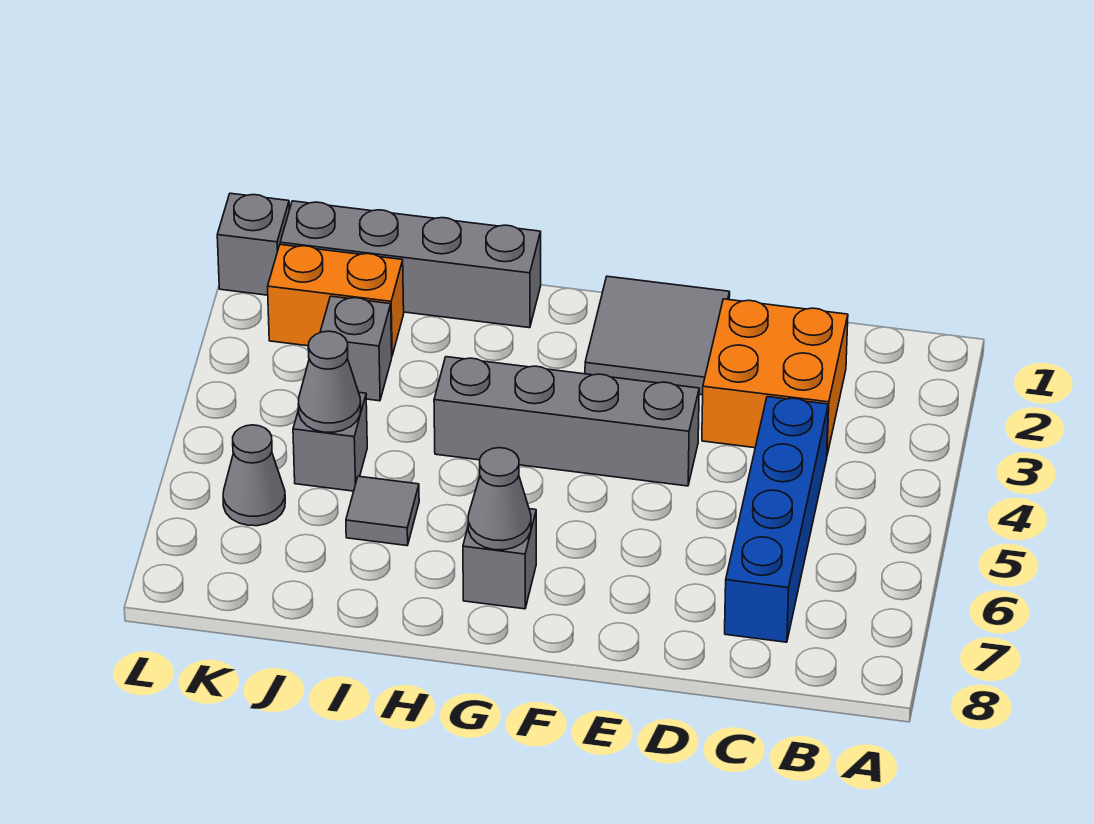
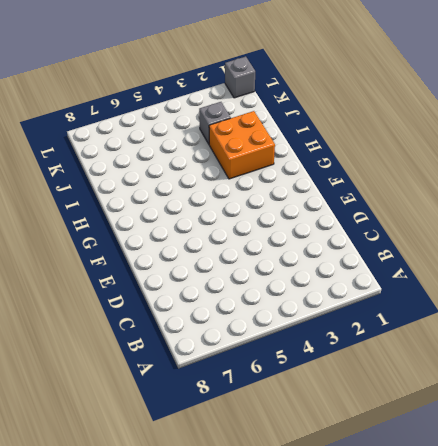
orange brick H2:I3 level 1 -> orange brick C2:D3 level 1
none -> blue brick C4:C7 level 1
none -> grey tile E1:F2 level 1
none -> grey brick E4:H4 level 1

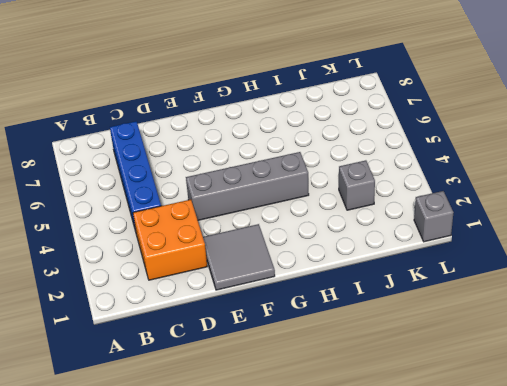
none -> grey brick G7 level 1
none -> grey brick H1:K1 level 1
none -> grey tile I6 level 1

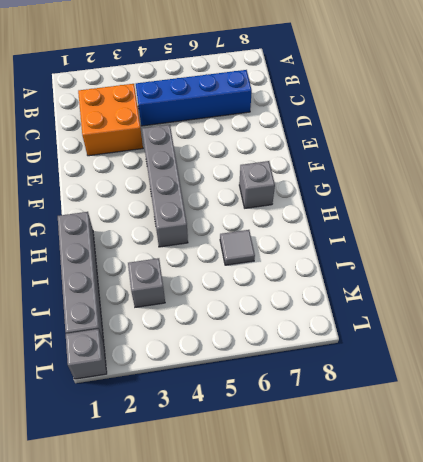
none -> grey tile E1:F2 level 1
none -> orange brick J2:K2 level 1
none -> grey brick J5 level 1

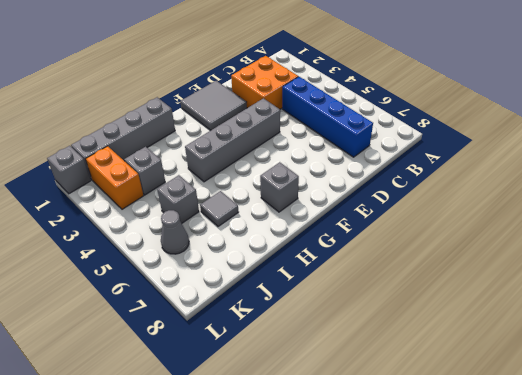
orange brick K2:K3 level 1 -> orange brick J2:K2 level 1
none -> grey cone G7 level 2
none -> grey cone J5 level 2

